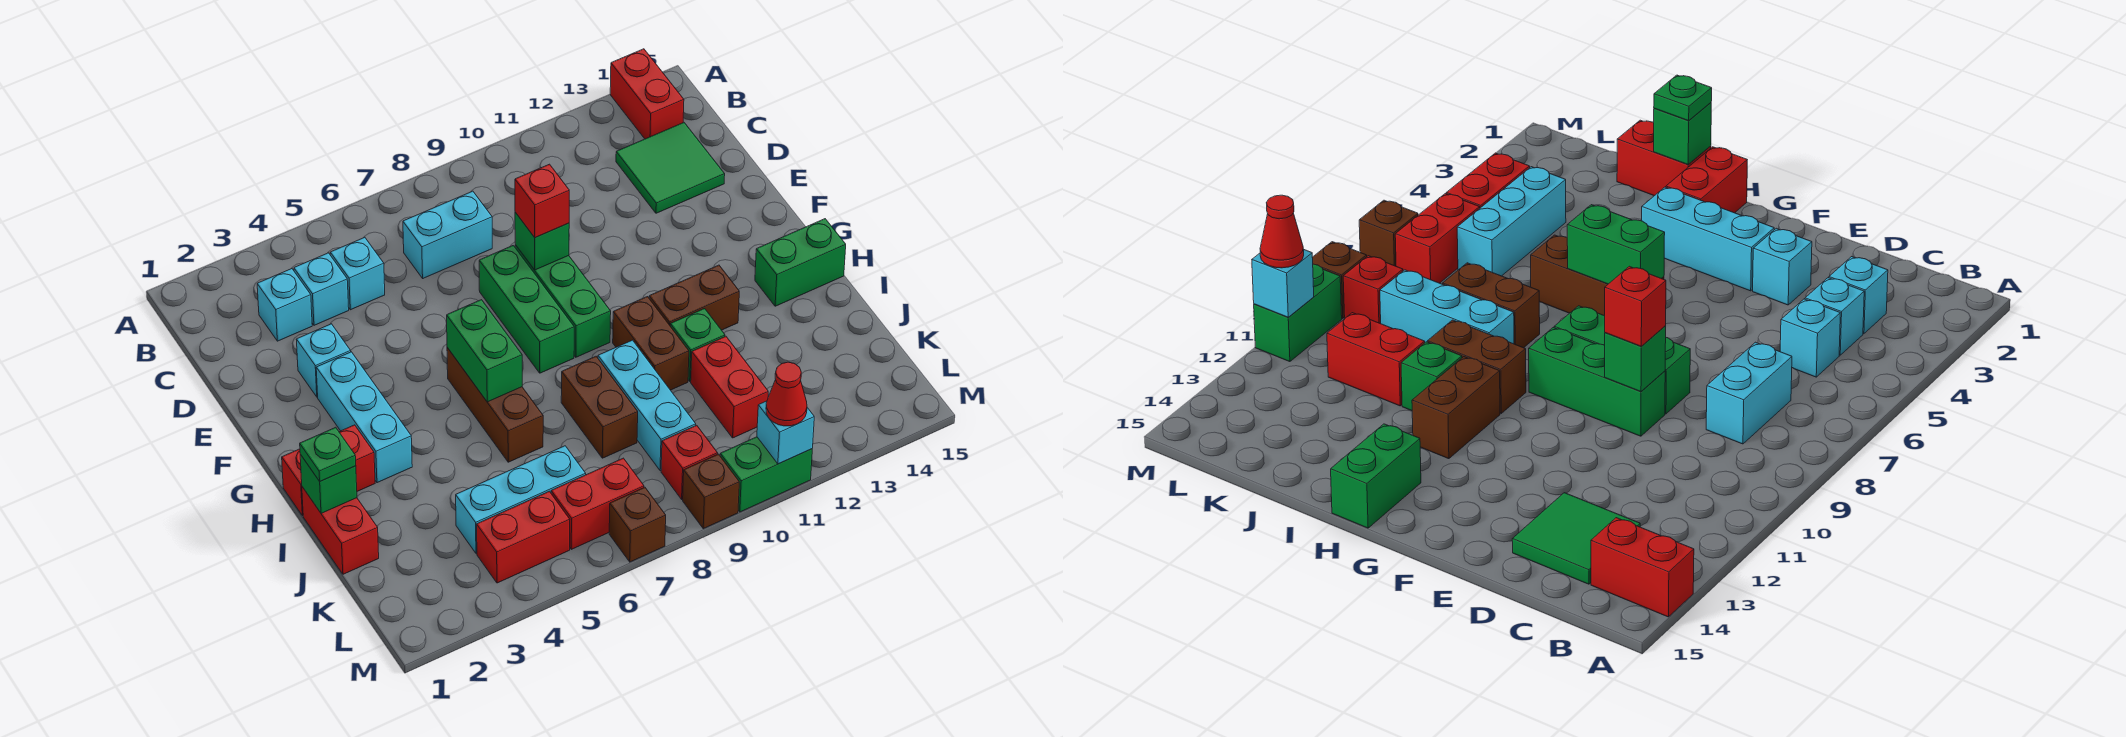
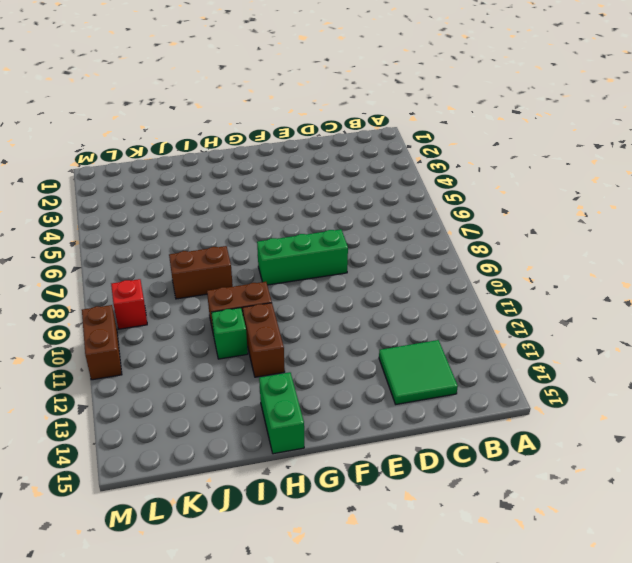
brown brick M10:M11 level 1 -> green brick M10:M11 level 1
none -> red brick A14:B14 level 1
none -> cyan brick C3 level 1
none -> cyan brick C4 level 1
none -> cyan brick C5 level 1

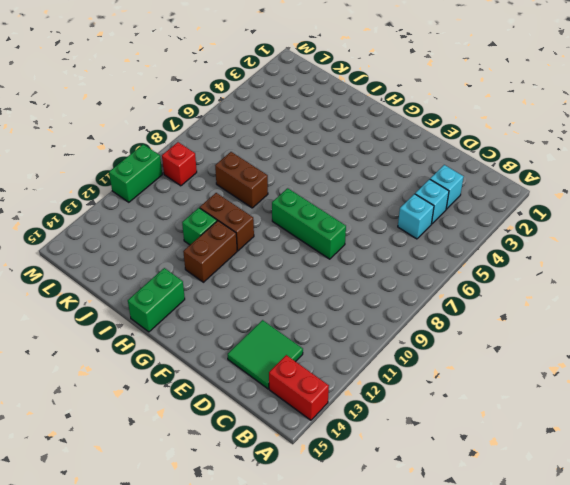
none -> cyan brick C7:C8 level 1
none -> cyan brick E3 level 1
none -> green brick E9:G9 level 1
none -> cyan brick F3:H3 level 1

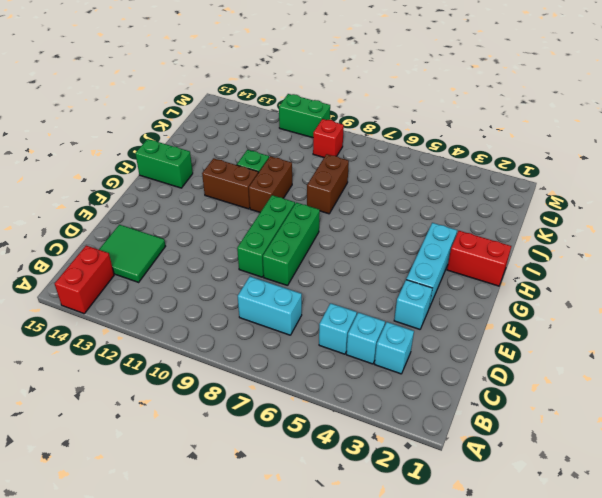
none -> brown brick G6:I6 level 1
none -> red brick I1:J1 level 1
none -> cyan brick I9:K9 level 1
none -> red brick J11:K11 level 1

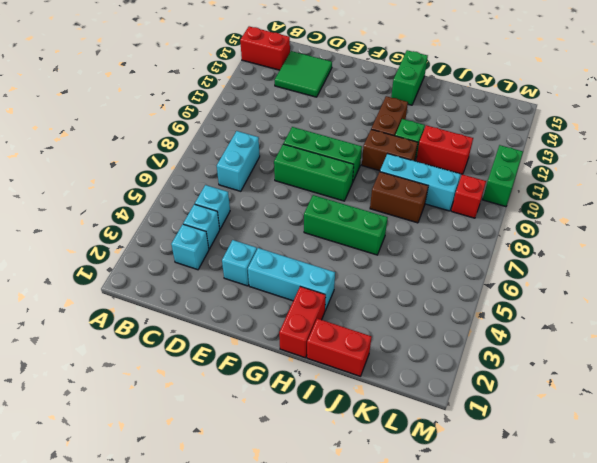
green brick G6:I6 level 1 -> brown brick G6:I6 level 1
none -> cyan brick K4:K6 level 1
none -> red brick L4:L5 level 1
none -> red brick L6:L7 level 1
none -> brown brick M7 level 1

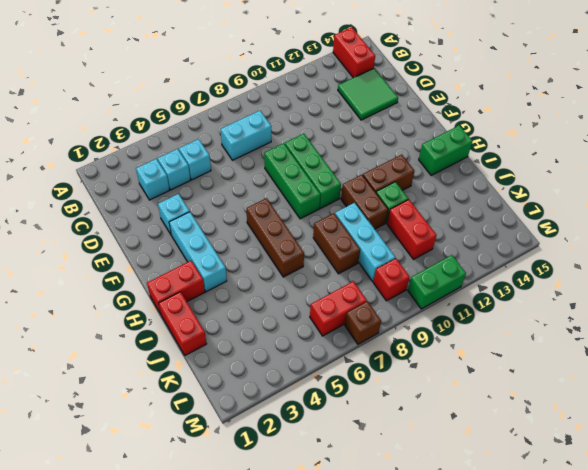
none -> cyan brick K4:K6 level 1
none -> red brick L4:L5 level 1
none -> brown brick M9 level 1
none -> green brick E9 level 2

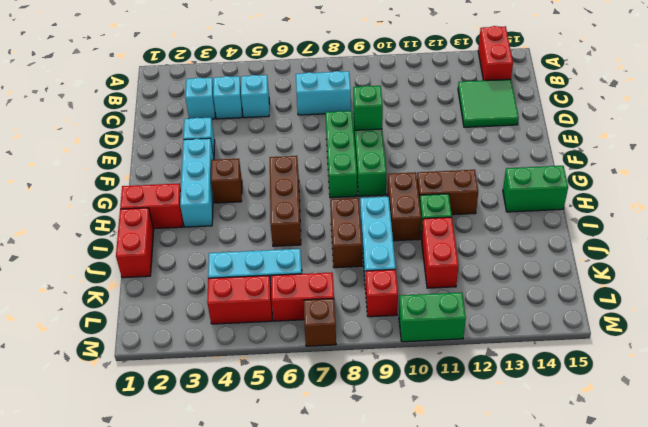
brown brick G4 level 1 -> brown brick M9 level 1
none -> green brick G6:H6 level 2
none -> green brick I1 level 2
none -> cyan brick M11 level 2
none -> red brick E9 level 3

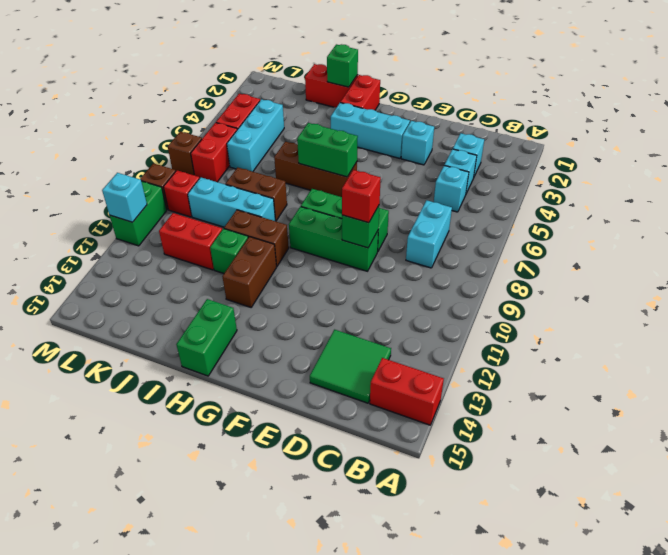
none -> green plate I1 level 3
none -> red cone M11 level 3

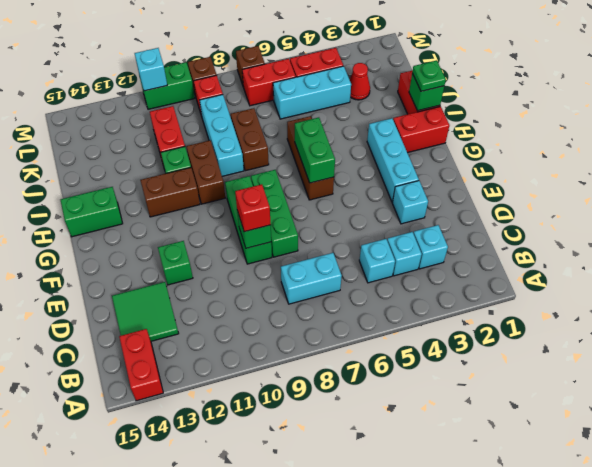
green brick E12 level 1 -> none
red cone K3 level 1 -> red cone M11 level 3

